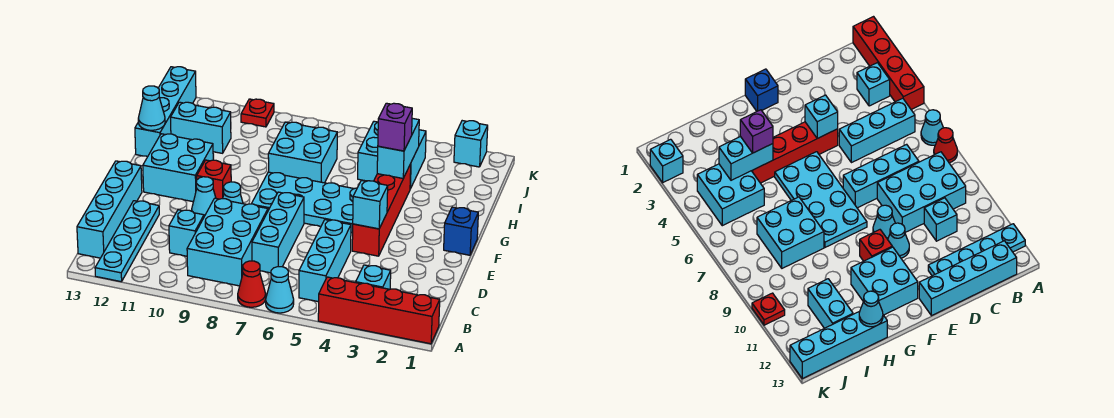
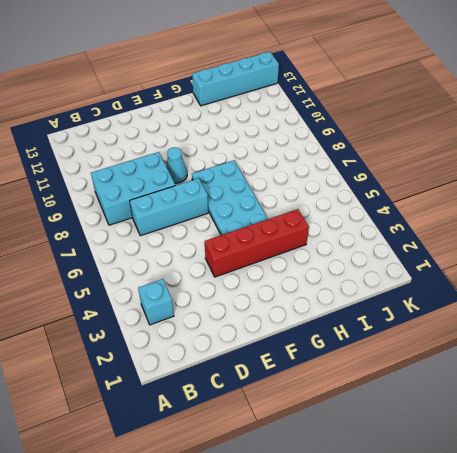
none -> red brick A1:A4 level 1
none -> cyan cone A6 level 1
none -> red cone A7 level 1

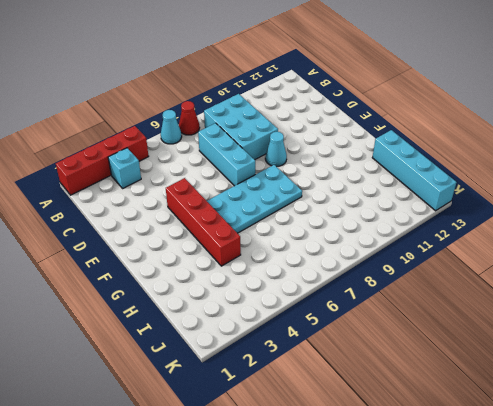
none -> cyan plate A12:D12 level 1
none -> cyan brick B5:D5 level 1
none -> cyan brick B13:E13 level 1

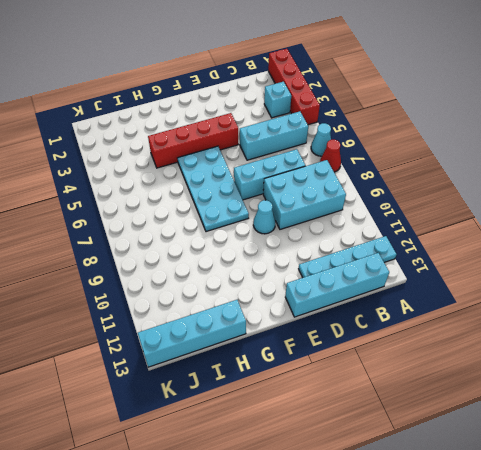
none -> cyan brick C10 level 1
none -> cyan cone E10 level 1
none -> blue brick F1 level 1

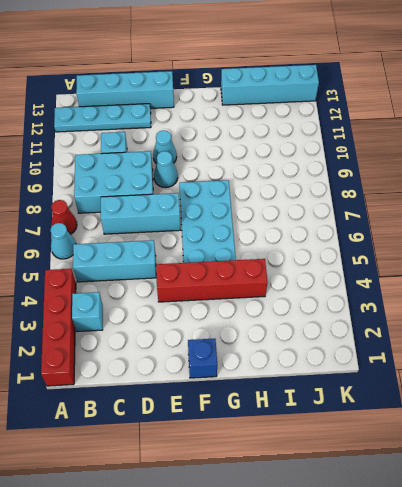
none -> red brick F10 level 1
none -> cyan brick F11:G12 level 1
none -> cyan brick H7:I8 level 1

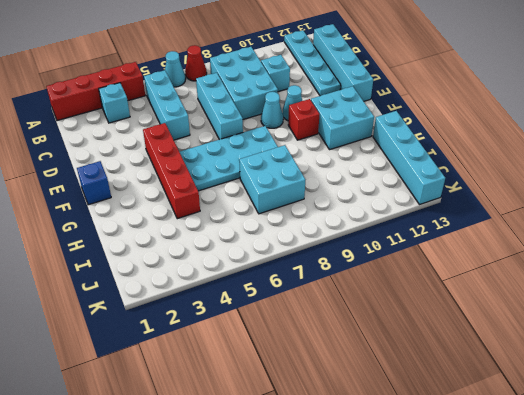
none -> cyan brick I4:J5 level 1
none -> cyan brick I11:I12 level 1
none -> cyan brick K2 level 1

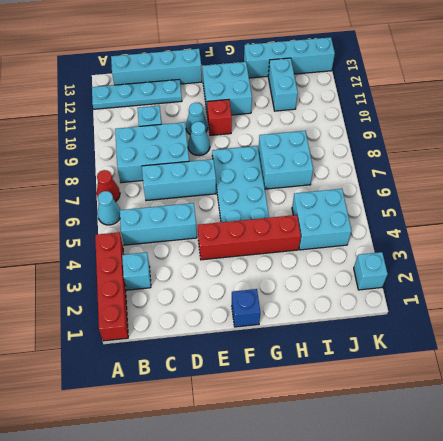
none -> red plate K10 level 1
none -> cyan brick E4 level 2
none -> cyan brick H4:I4 level 2

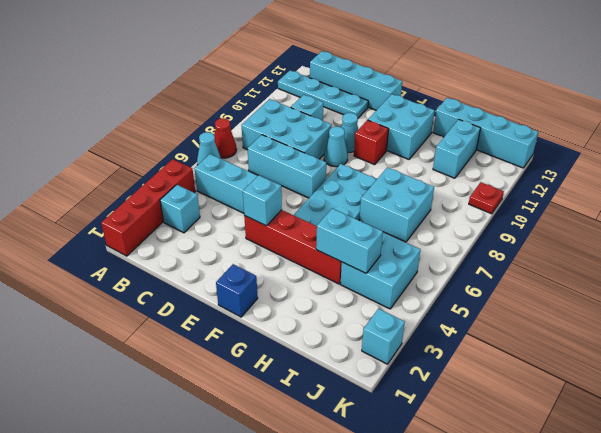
none -> cyan cone H13 level 2
none -> purple brick H4 level 3

